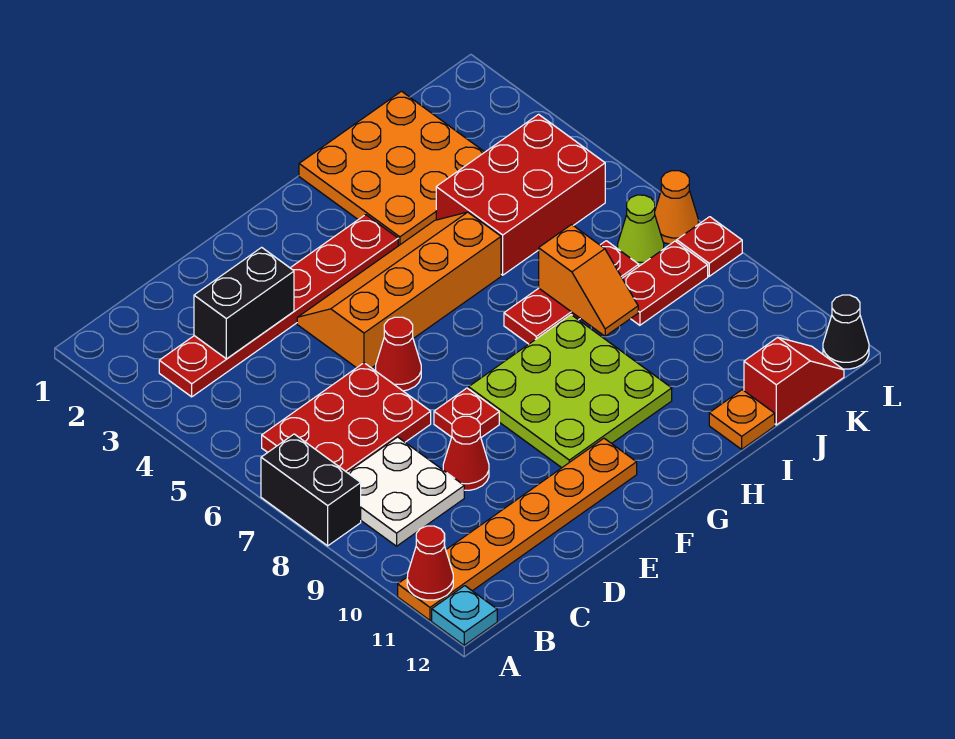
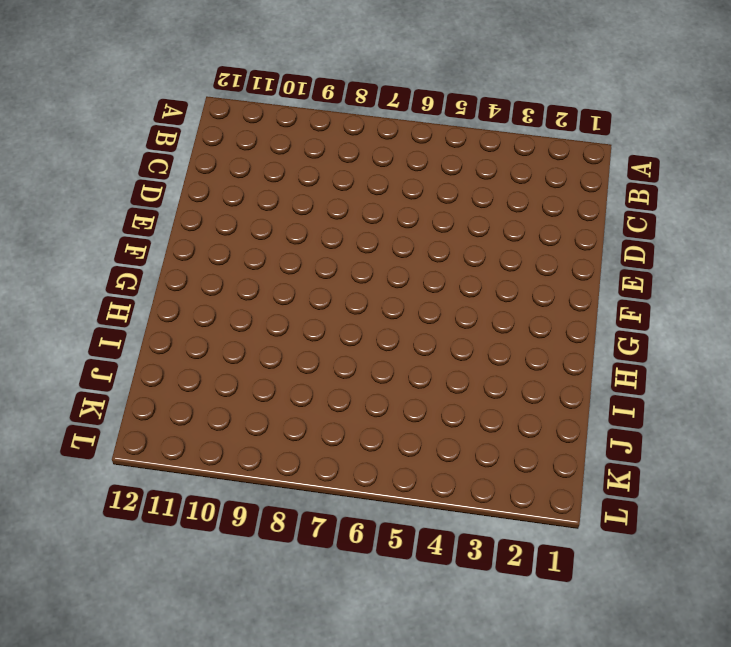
none -> black brick A7:A8 level 1
none -> orange plate A11:F11 level 1
none -> cyan plate A12 level 1

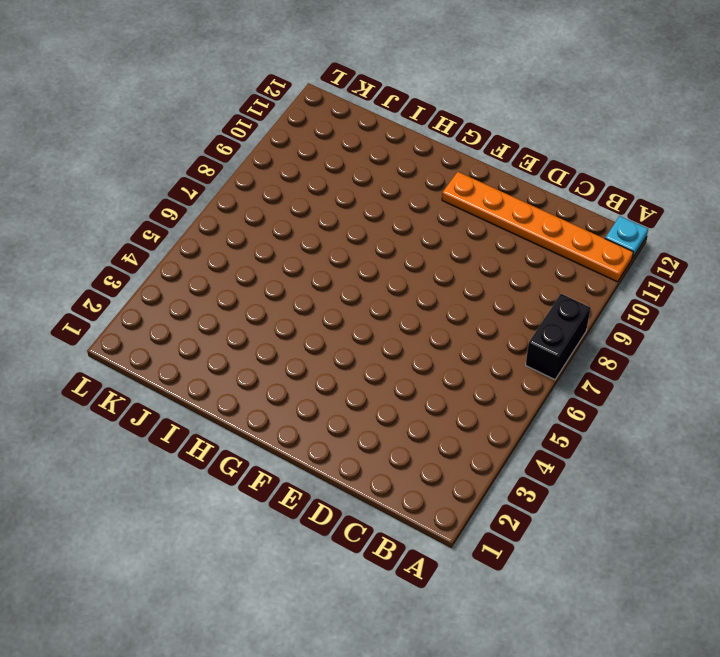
none -> red plate B3:G3 level 1
none -> red plate B6:D7 level 1
none -> white plate B8:C9 level 1

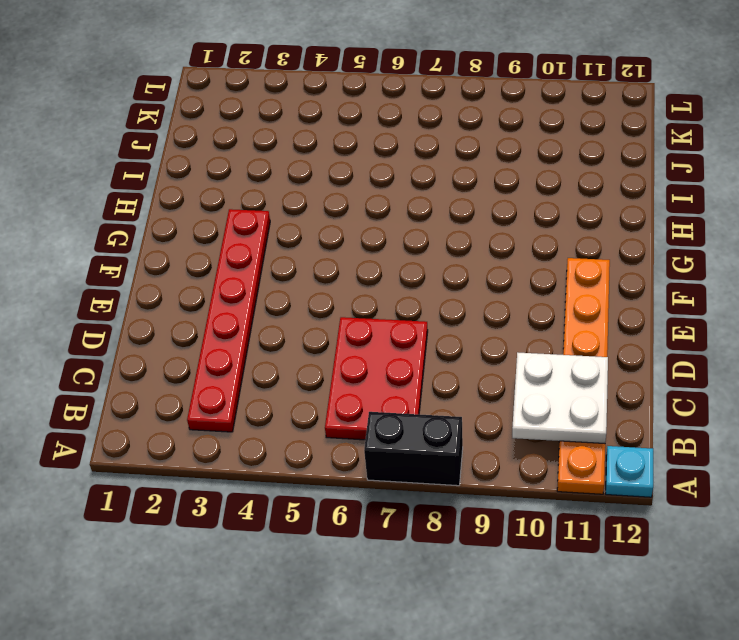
white plate B10:C11 level 2 -> white plate B8:C9 level 1
none -> red cone D9 level 1
none -> orange slope E4:H5 level 1 top 5
none -> red cone E6 level 1

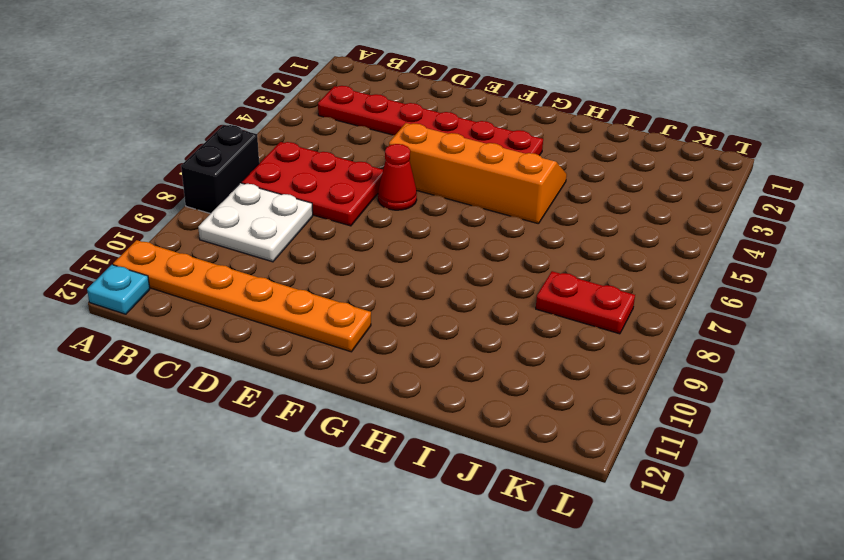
none -> red cone D9 level 1
none -> red plate E8 level 1
none -> lime plate F8:H10 level 1

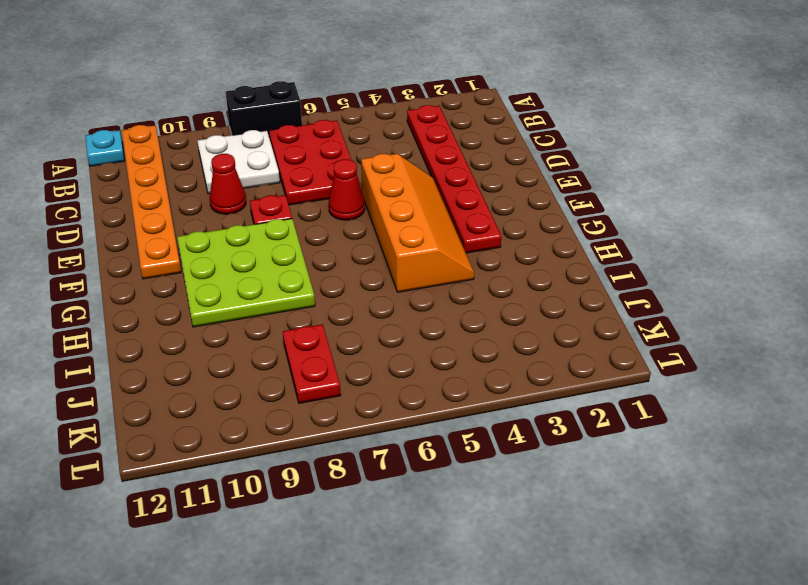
none -> orange plate H1:J3 level 1
none -> red plate H7:J7 level 1
none -> red brick I4:K5 level 1

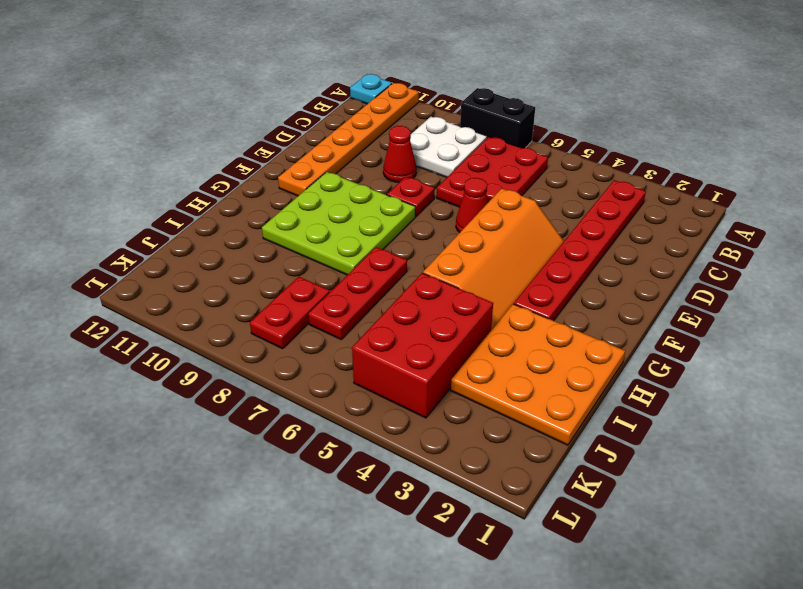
none -> orange plate I12 level 1
none -> red slope J12:K12 level 1 top J
none -> lime cone K7 level 1

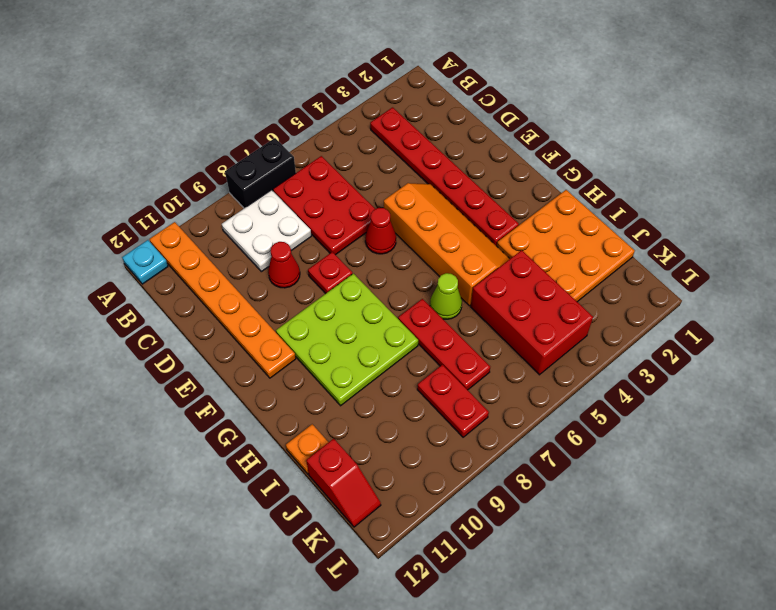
lime cone H6 level 1 -> lime cone K7 level 1
none -> orange cone L7 level 1
none -> red plate L8 level 1
none -> black cone L12 level 1

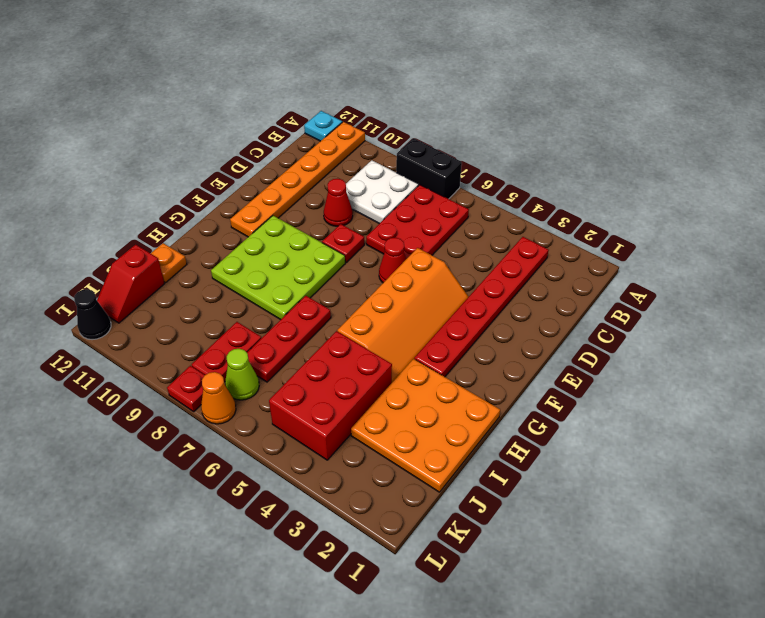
none -> red cone A11 level 2
none -> black brick C3:D3 level 2
none -> orange slope I7:I8 level 2 top 7

